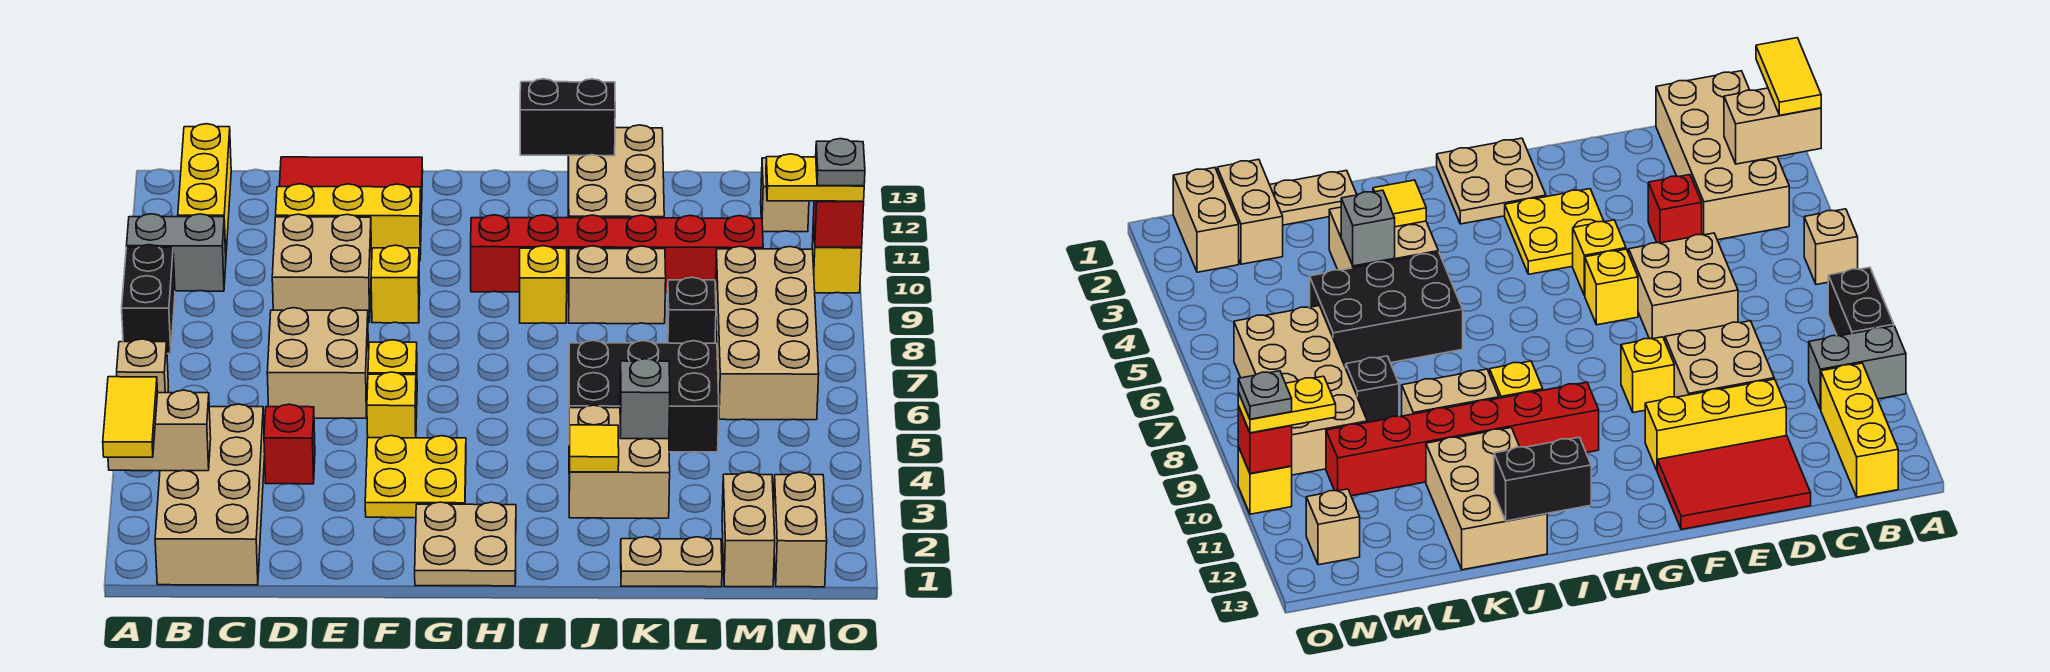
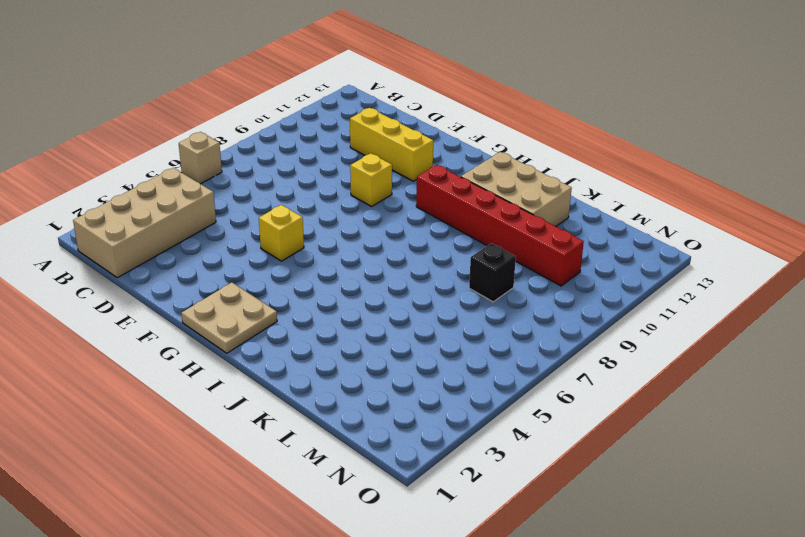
tan brick I11:K12 level 1 -> tan brick J11:K13 level 1
none -> black brick A8:A9 level 1
none -> grey brick A10:B10 level 1
none -> yellow brick B11:B13 level 1
none -> red brick D4 level 1

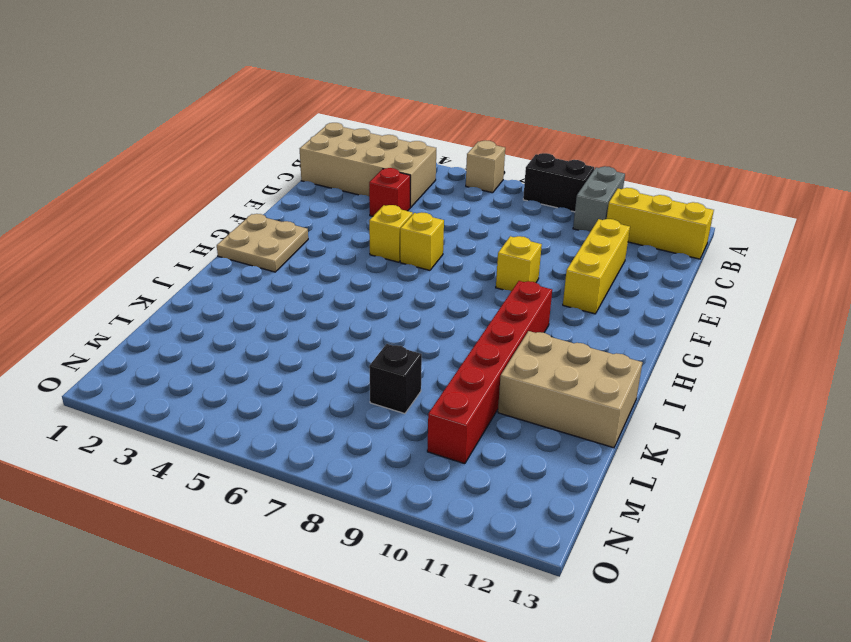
none -> tan brick D6:E7 level 1
none -> tan brick D9:E10 level 1
none -> red tile D12:F13 level 1
none -> yellow plate F3:G4 level 1

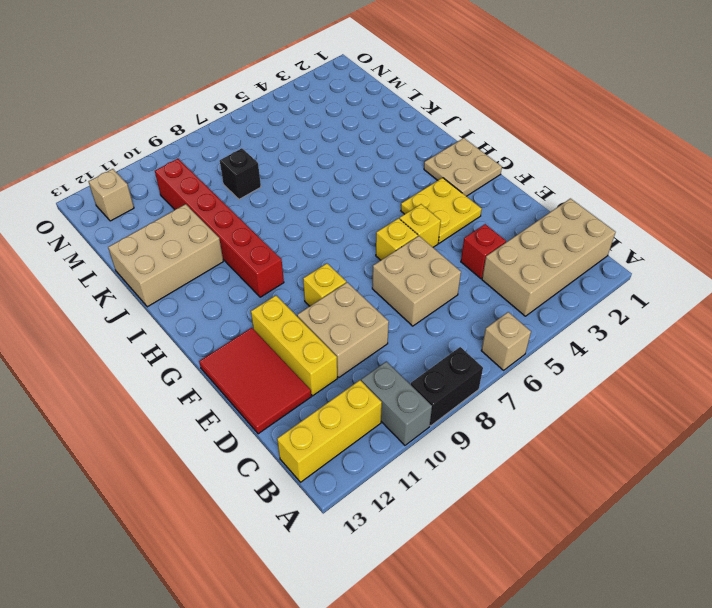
none -> yellow brick I9 level 1
none -> tan brick J3:K4 level 1
none -> black brick J5:L6 level 1
none -> tan brick J9:K9 level 1

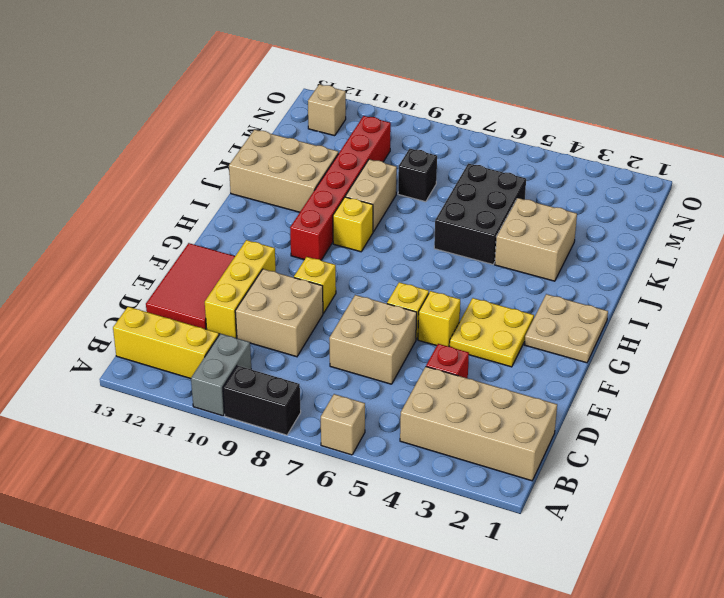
none -> tan plate K1:L1 level 1
none -> tan brick M1:M2 level 1
none -> tan brick M6:N9 level 1
none -> tan brick N1:N2 level 1

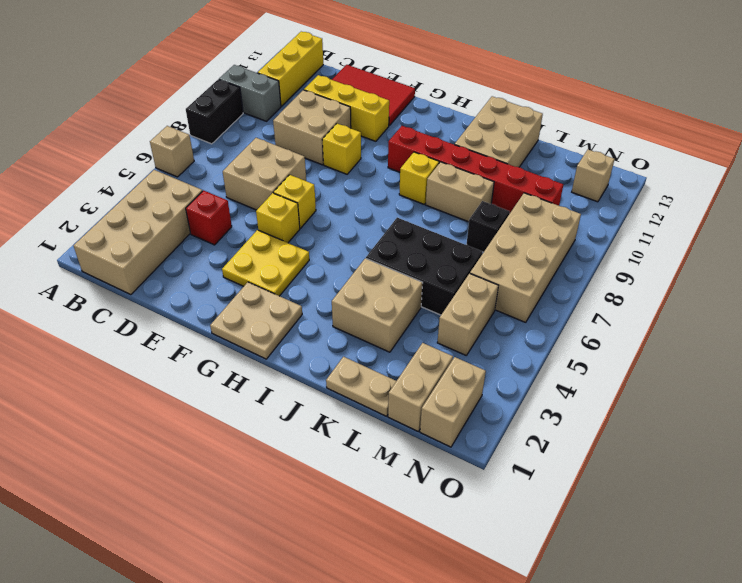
tan brick M4:M5 level 1 -> tan brick A3:B3 level 2
none -> yellow brick O10 level 1
none -> black brick I13:J13 level 2
none -> yellow tile J3 level 2
none -> grey brick K4 level 2

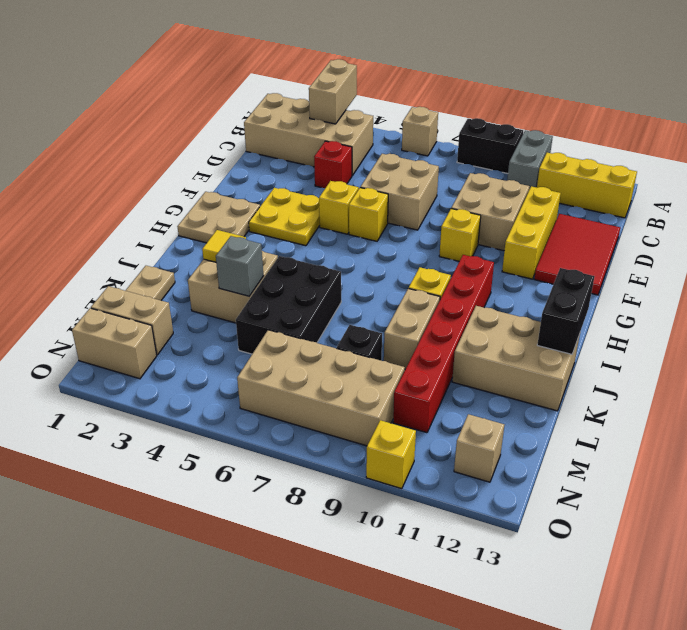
none -> red brick O10 level 2
none -> yellow tile A2:A3 level 3
none -> yellow plate N10:O10 level 3
none -> grey plate O10 level 4

